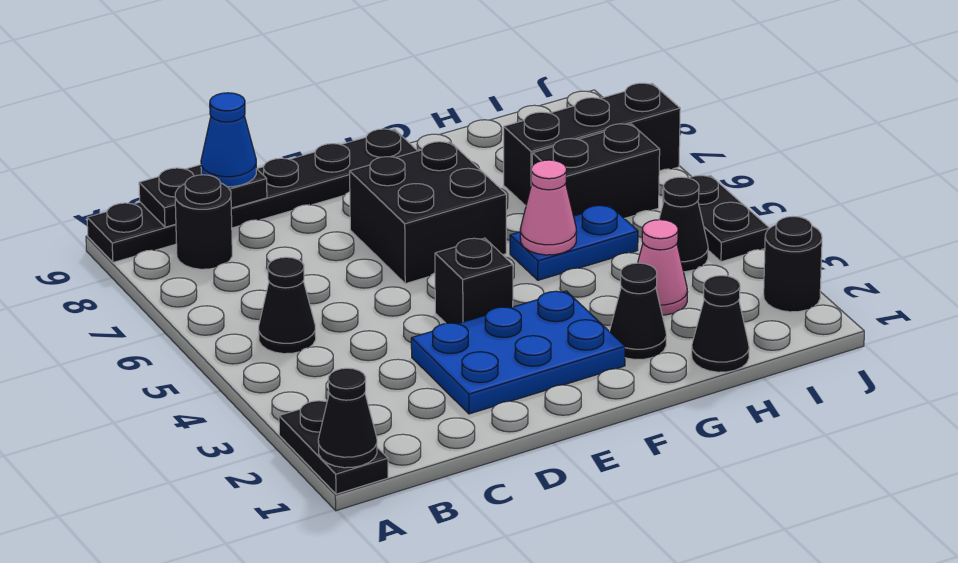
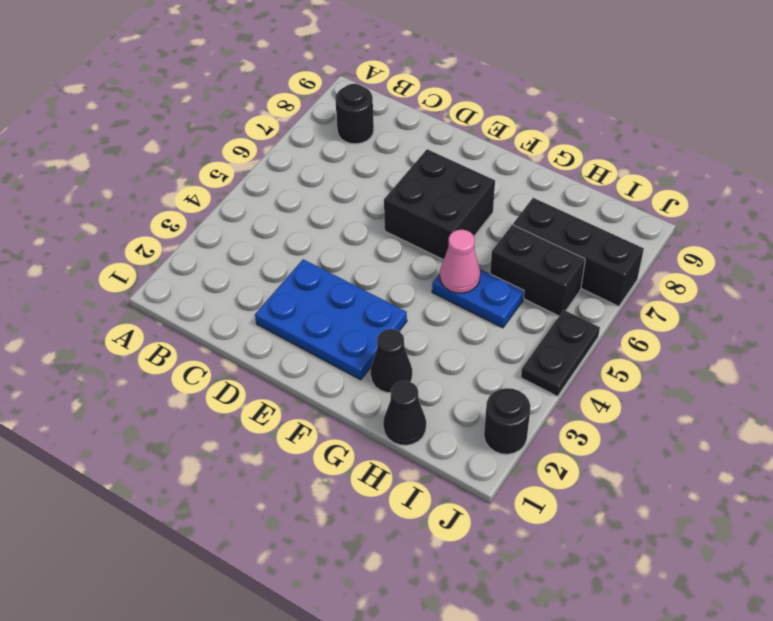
none -> black plate A1:A2 level 1
none -> black plate A9:F9 level 1
none -> black cone B5 level 1

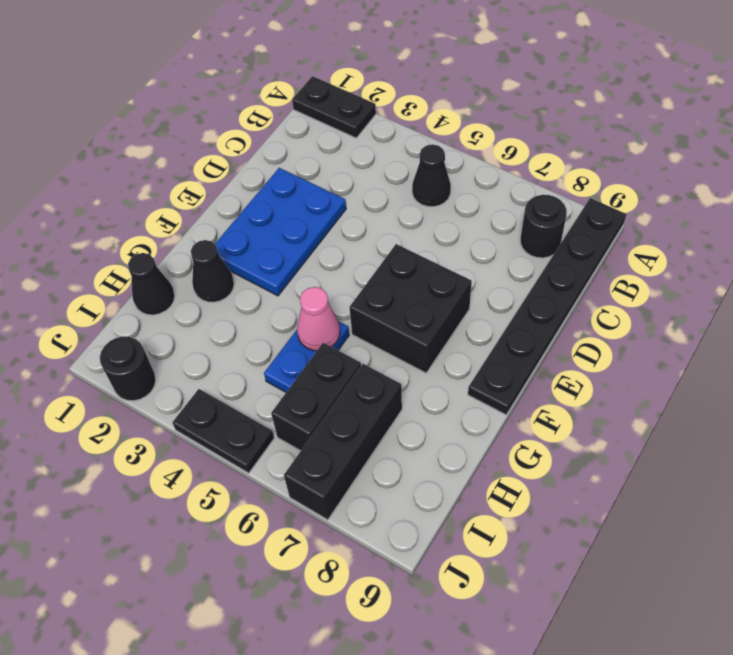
none -> black brick E4 level 1
none -> pink cone H3 level 1
none -> black cone I4 level 1

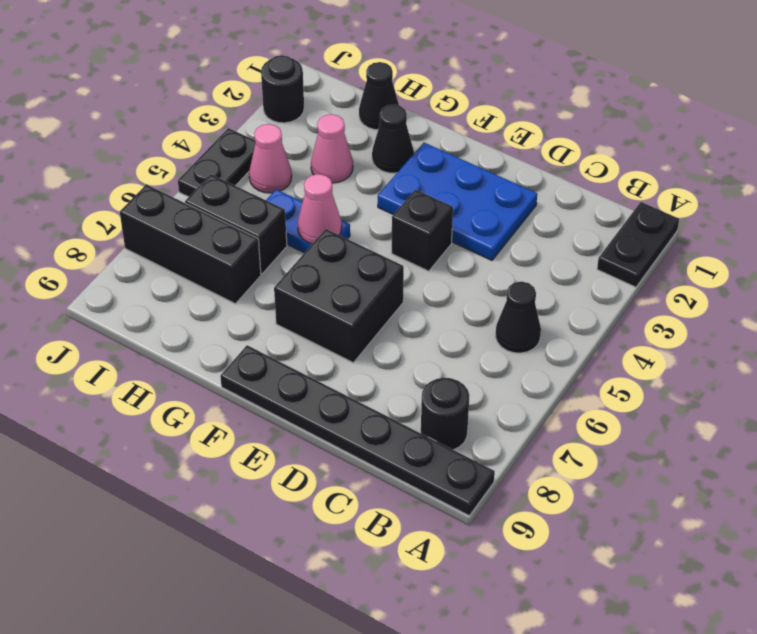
pink cone I4 level 1 -> black cone I4 level 1
none -> black cone A1 level 2
none -> black plate B9:C9 level 2
none -> blue cone C9 level 3

